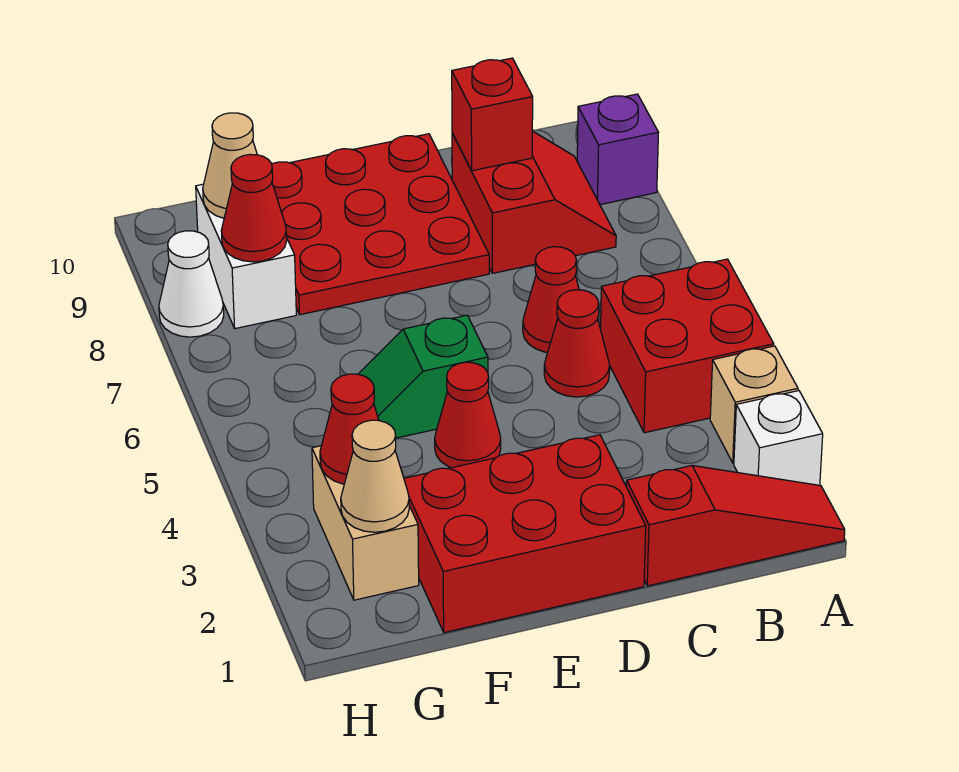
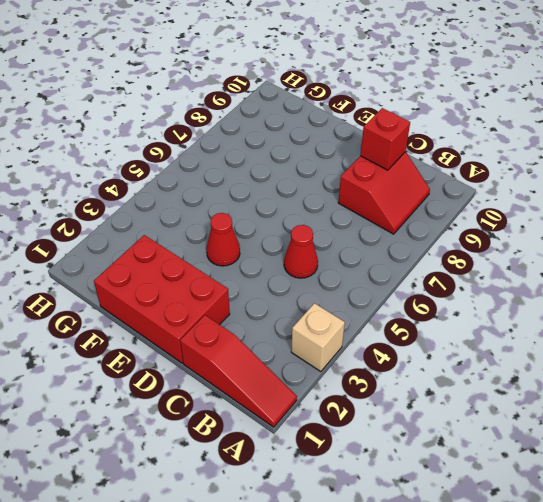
none -> white brick A2 level 1
none -> red brick A4:B5 level 1
none -> purple brick A9 level 1

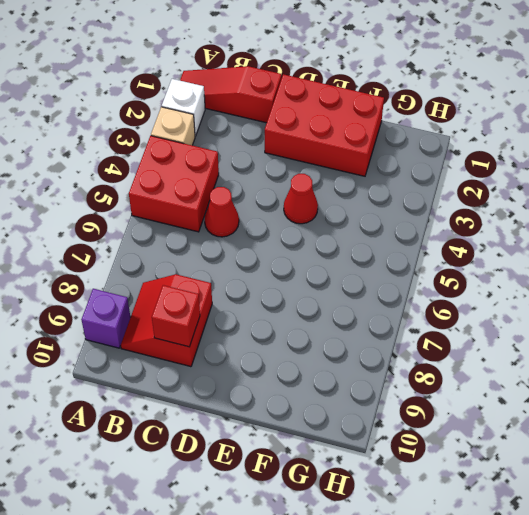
none -> red cone C6 level 1
none -> red plate D8:F10 level 1
none -> green slope E5:F5 level 1 top E

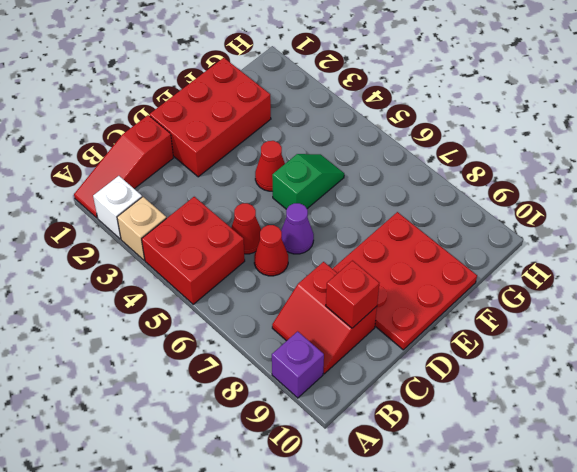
purple cone D6 level 1 -> none
none -> tan brick G2:G3 level 1
none -> white brick G8:G9 level 1
none -> white cone H8 level 1

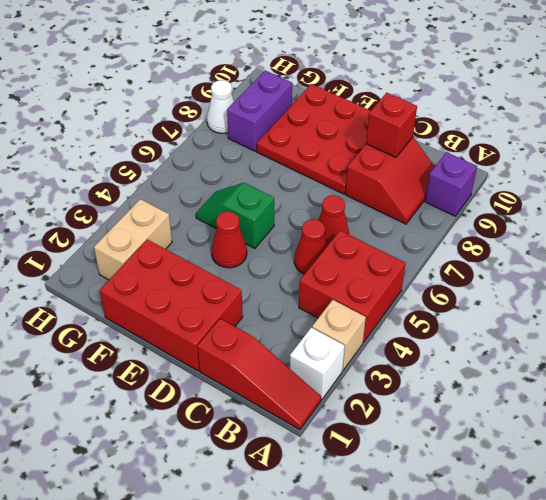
purple brick G8:G9 level 1 -> white brick G8:G9 level 1
none -> tan cone G2 level 2
none -> red cone G3 level 2
none -> red cone G8 level 2

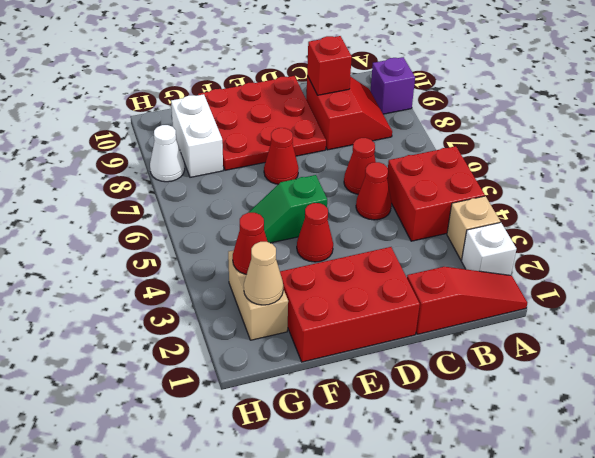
red cone E7 level 1 -> red cone G8 level 2
none -> tan cone G9 level 2

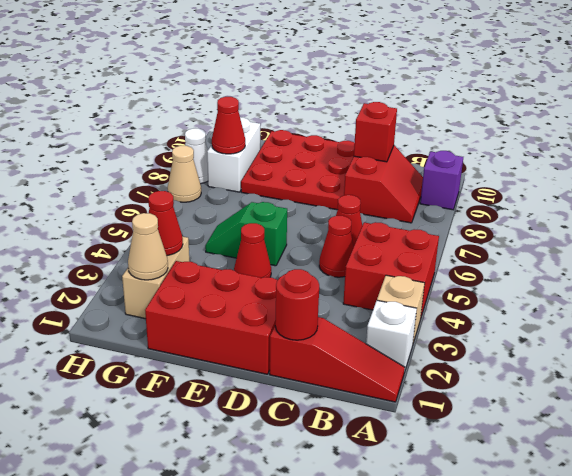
red round brick C1 level 2 -> none
tan cone H7 level 1 -> tan cone G9 level 2

